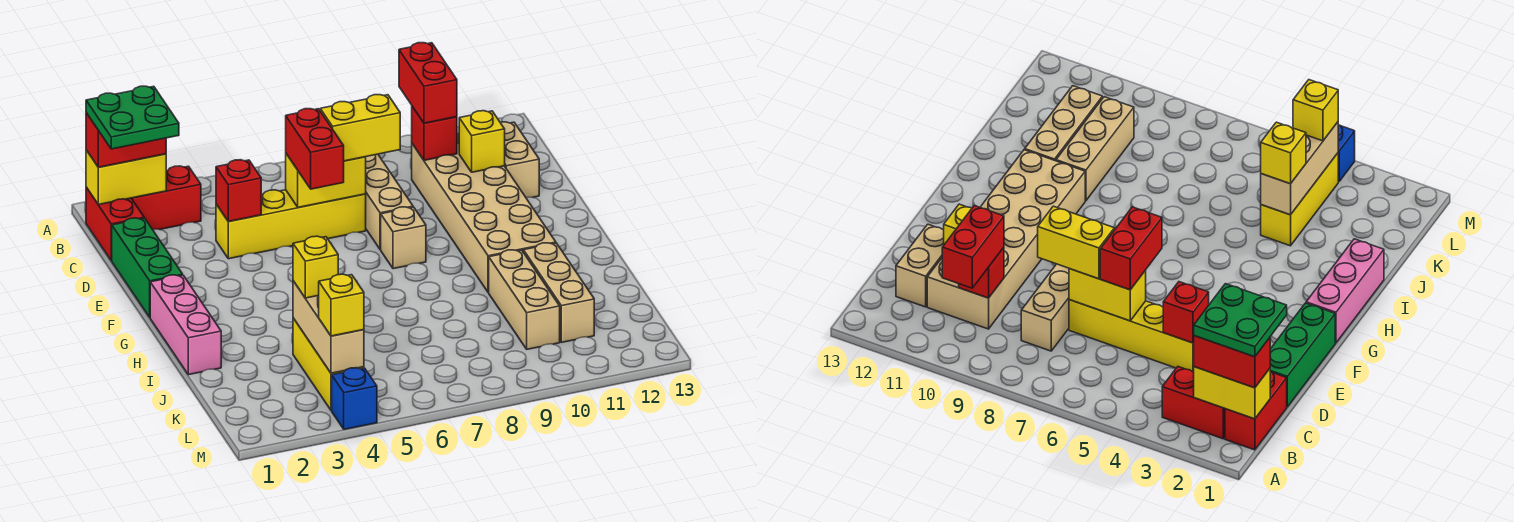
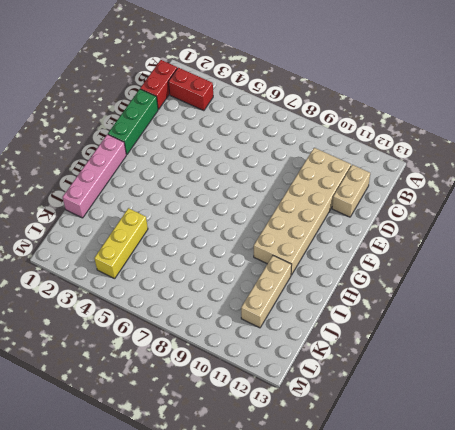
pink brick G1:J1 level 1 -> pink brick G1:I1 level 1
none -> tan brick C8:E8 level 1
none -> yellow brick D4:D7 level 1
none -> tan brick F8 level 1

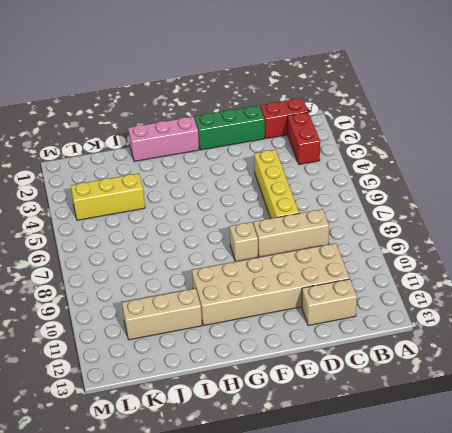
none -> tan brick I10:K10 level 1
none -> blue brick M4 level 1
none -> yellow brick B1:B2 level 2

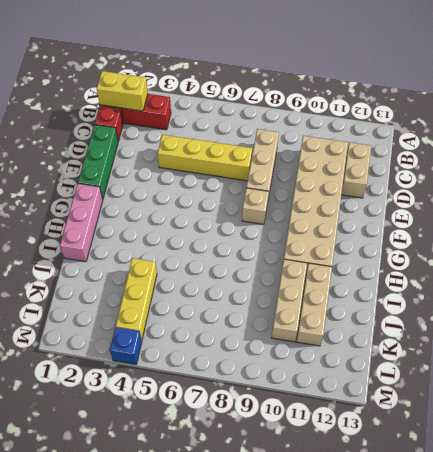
none -> red brick C10 level 2
none -> red brick D4 level 2
none -> yellow brick D6:D7 level 2

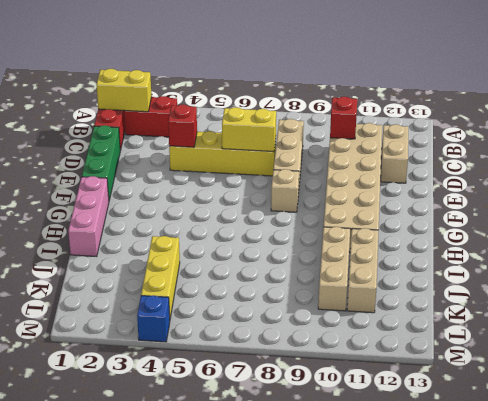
none -> yellow brick D11 level 2
none -> tan brick J4:L4 level 2
none -> red brick B1:B2 level 3

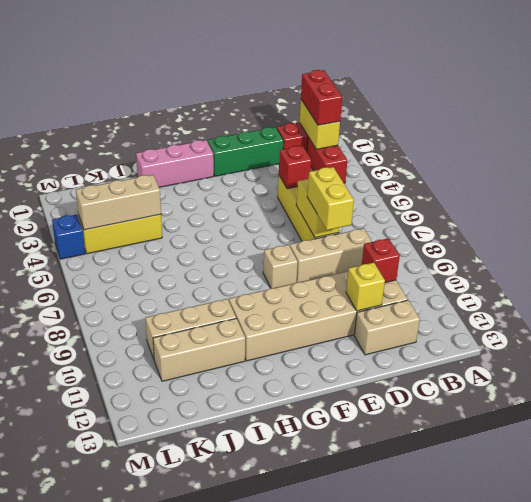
none -> red brick B10:C10 level 3
none -> red brick D6:E6 level 3
none -> yellow brick J4 level 3

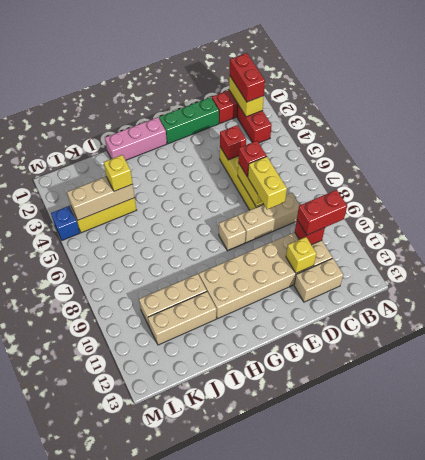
red brick D6 level 3 -> red brick D6:E6 level 3
none -> yellow brick L4 level 3
none -> green plate B1:C2 level 4

